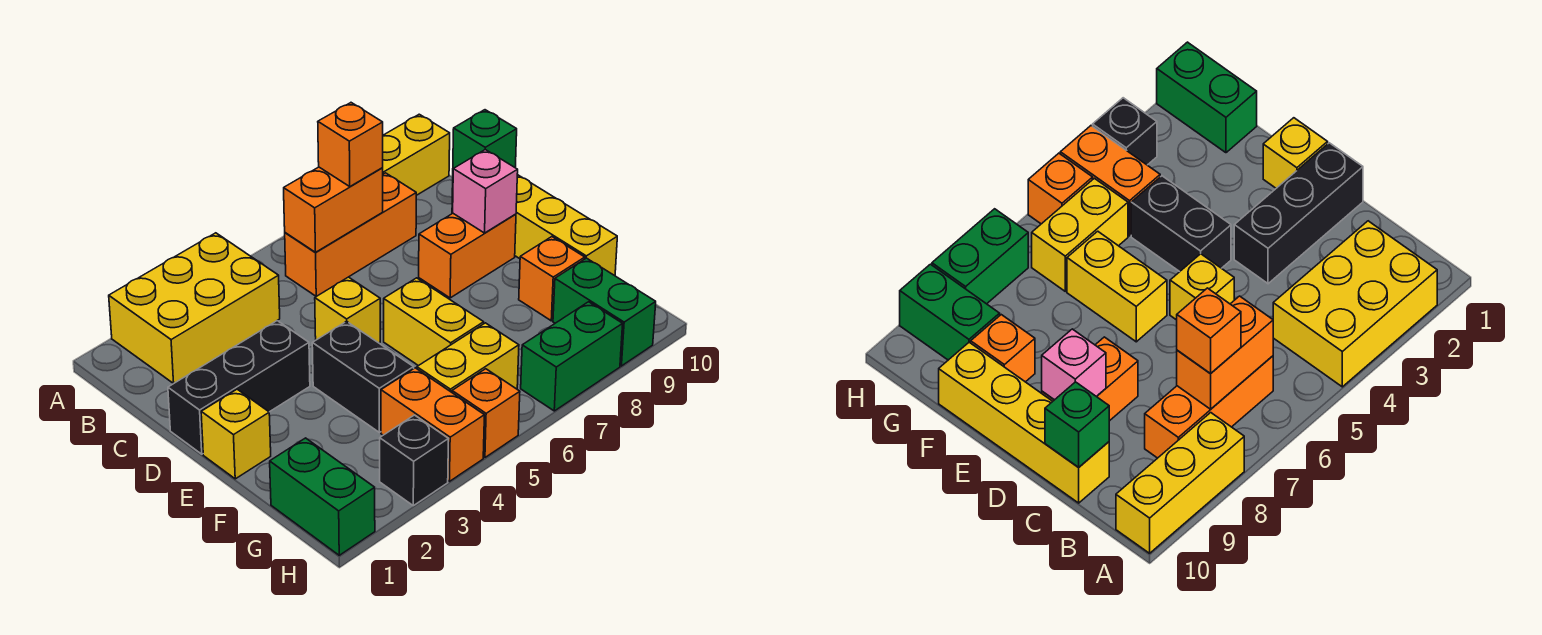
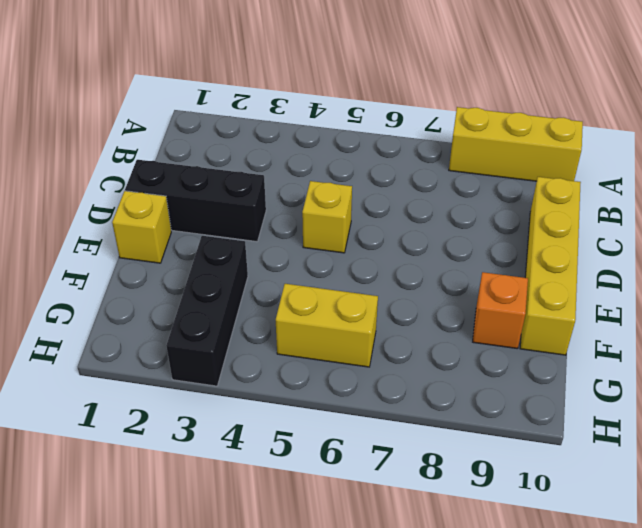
black brick F3:H3 level 1 -> black brick H3 level 1
none -> yellow brick A2:B4 level 1
none -> orange brick B6:B8 level 1
none -> orange brick D8:D9 level 1

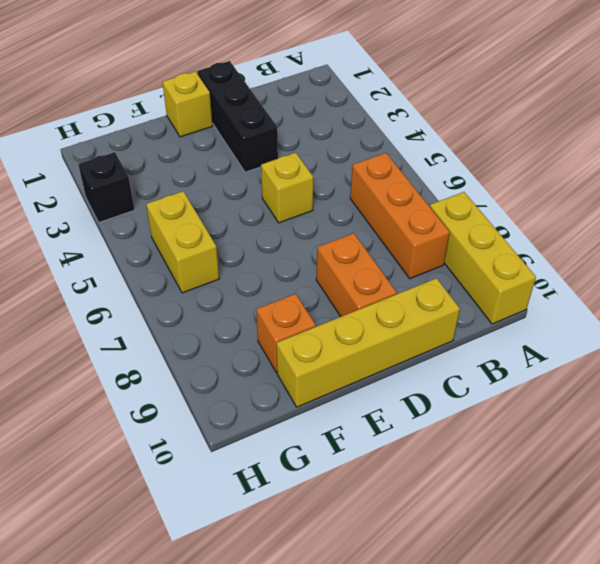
none -> yellow brick A2:B4 level 1
none -> black brick E4:F4 level 1
none -> yellow brick E6:F6 level 1

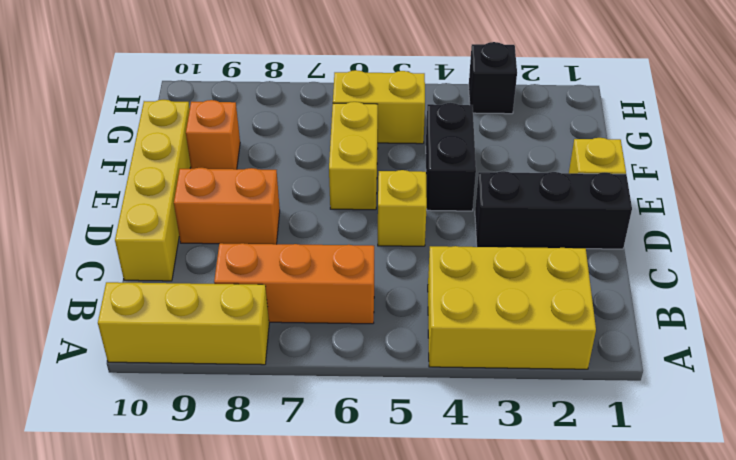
none -> green brick G1:H1 level 1
none -> orange brick G4:H4 level 1
none -> green brick G9:H9 level 1

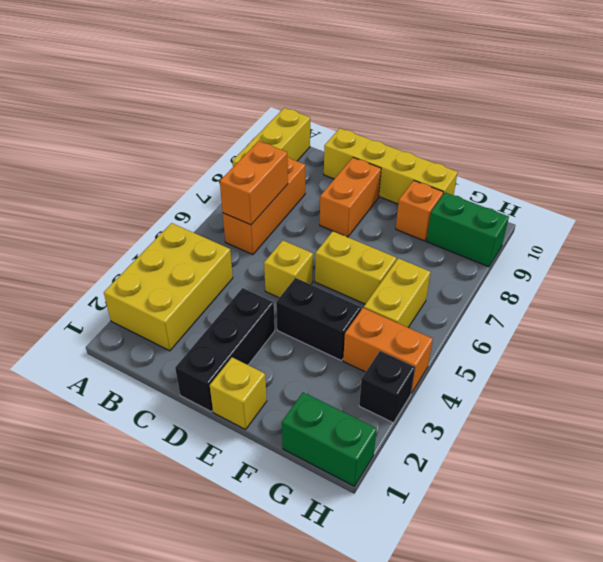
none -> orange brick H5 level 1
none -> green brick H7:H8 level 1
none -> green brick C10 level 2

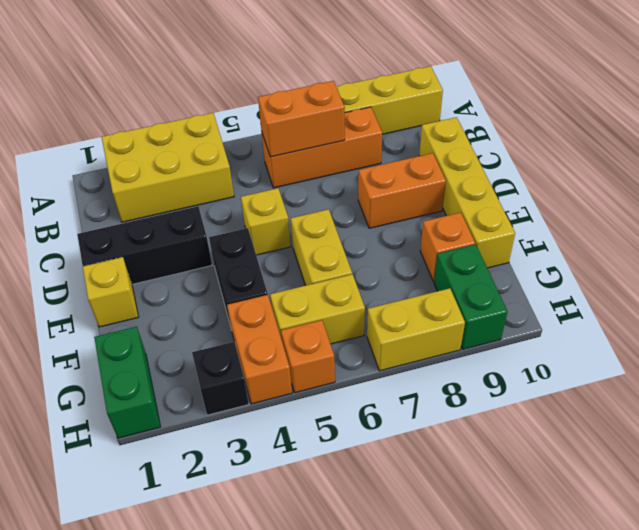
yellow brick H7:H8 level 1 -> green brick H7:H8 level 1
none -> green brick C10 level 2
none -> pink brick D9 level 2
none -> orange brick B7 level 3

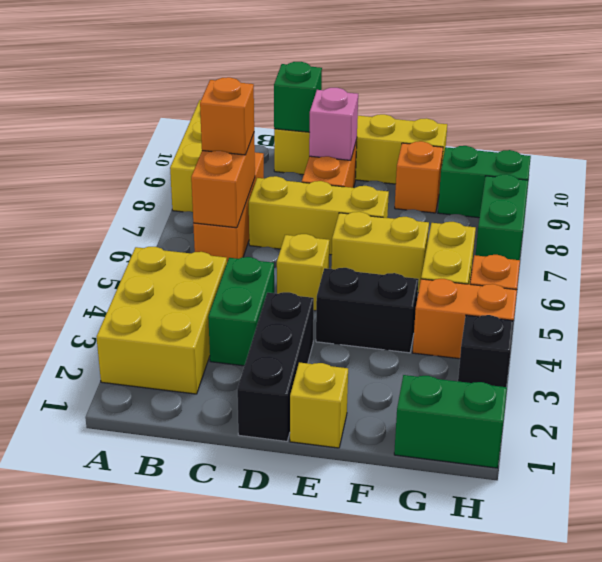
green brick C3:C4 level 1 -> none
yellow brick C7:E7 level 1 -> none

